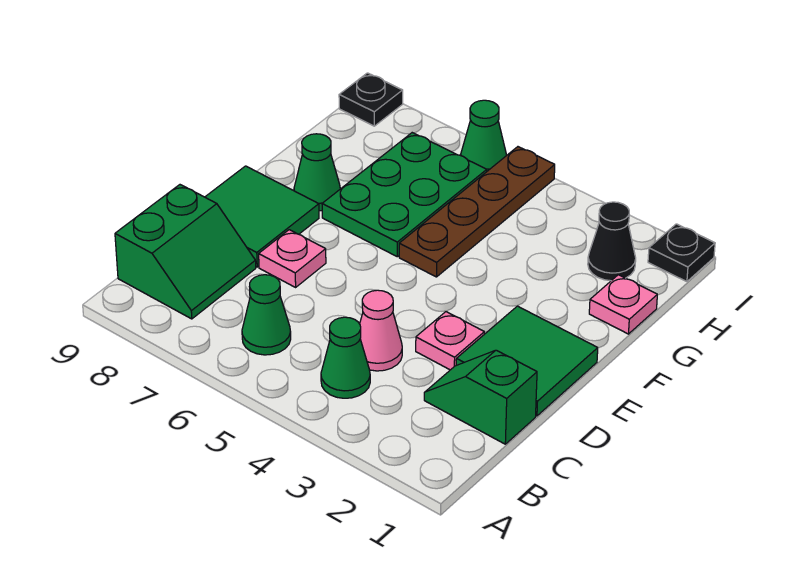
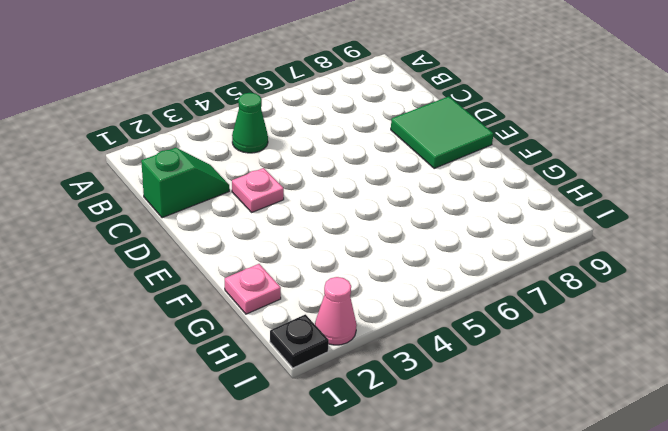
pink cone I2 level 1 -> pink cone C4 level 1
none -> green cone B6 level 1
none -> green slope B8:C9 level 1 top 9
none -> green tile D1:E2 level 1

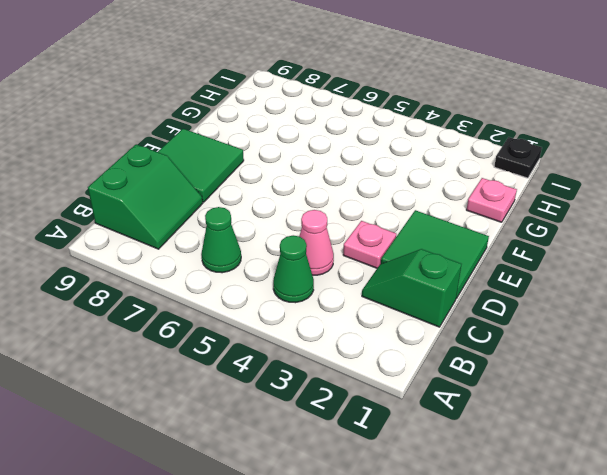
none -> pink plate D7 level 1
none -> brown plate F5:I5 level 1
none -> green plate F6:H7 level 1

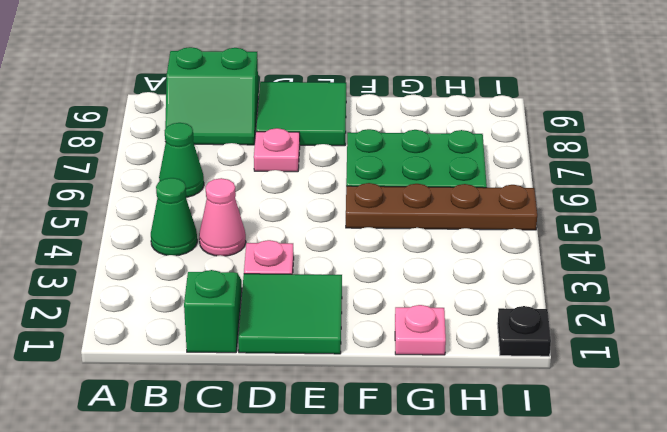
none -> green cone F8 level 1
none -> black cone H2 level 1
none -> green cone I6 level 1

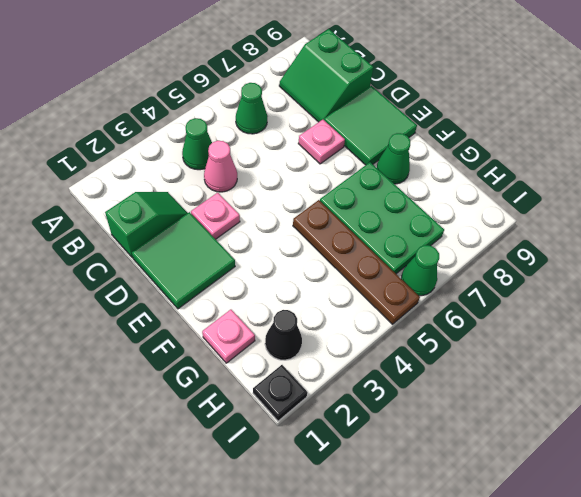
none -> black plate I9 level 1

